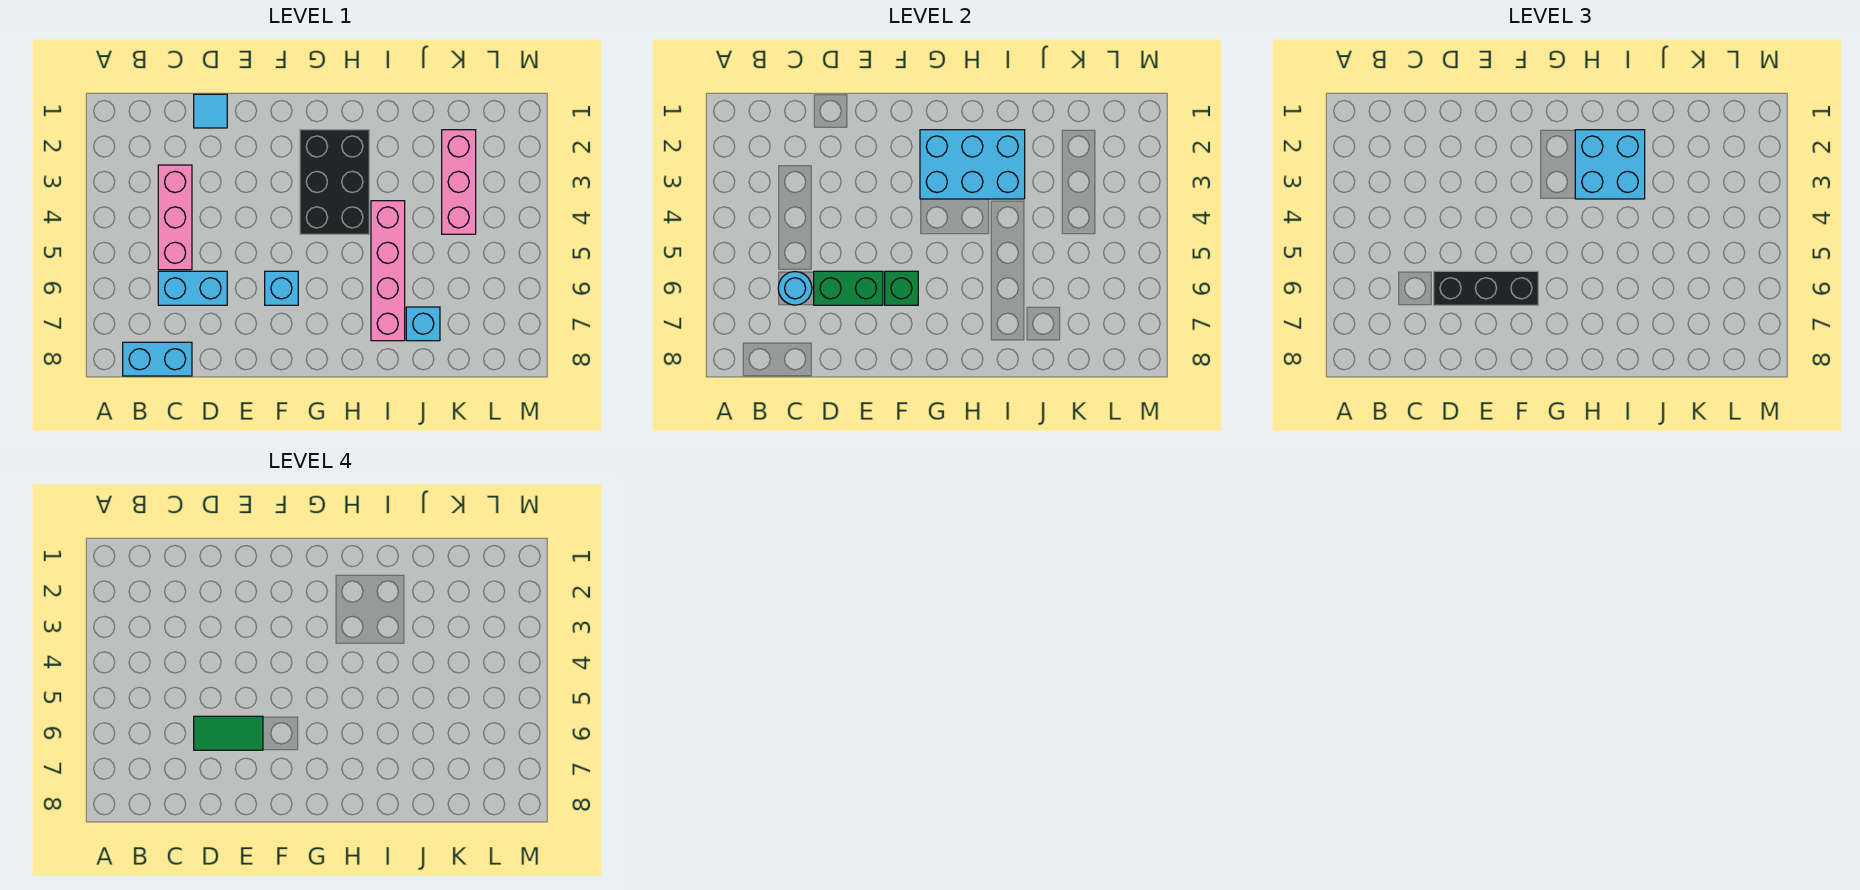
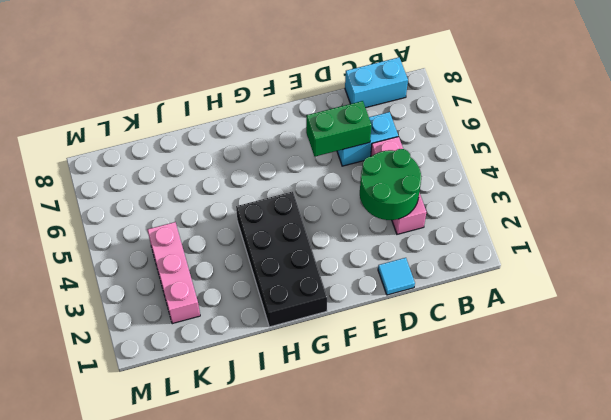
green round brick C3:D4 level 2 -> none
black brick G1:H4 level 1 -> black brick G2:H4 level 1
none -> cyan brick F6 level 1
none -> pink brick I4:I7 level 1
none -> cyan brick J7 level 1

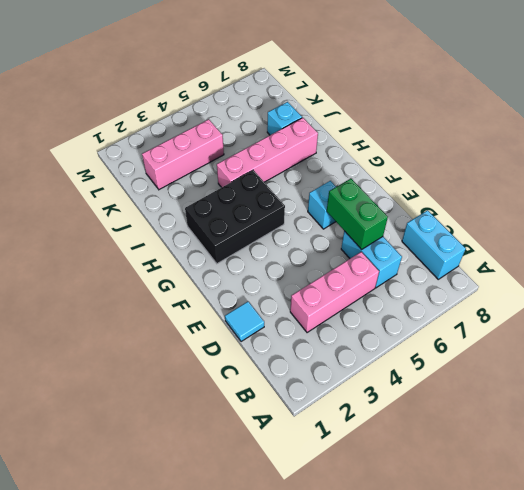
none -> cyan round brick C6 level 2
none -> green brick F6 level 2
none -> cyan brick G2:I3 level 2

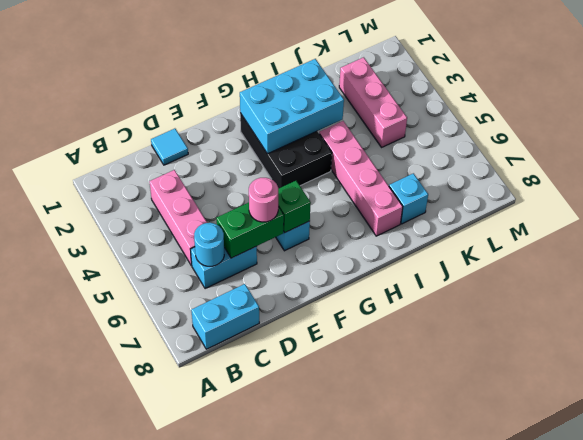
pink round brick E6 level 3 -> black brick D6:F6 level 3
none -> cyan brick H2:I3 level 3
none -> green tile D6:E6 level 4

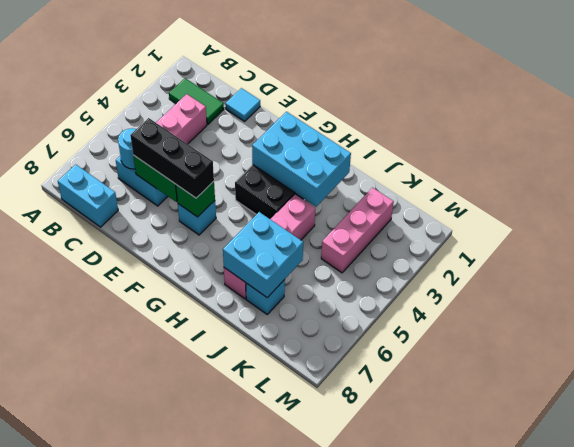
green tile B2:C2 level 1 -> green tile D6:E6 level 4
cyan brick I6:J7 level 2 -> cyan brick H2:I3 level 3

